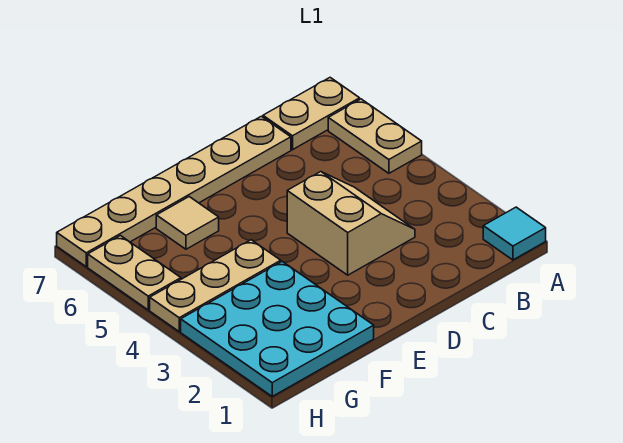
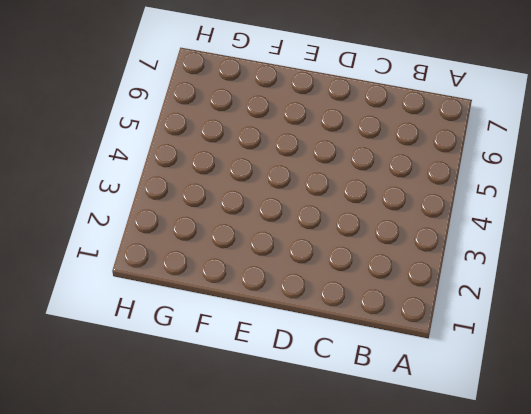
none -> cyan tile A1 level 1
none -> tan plate A5:A6 level 1

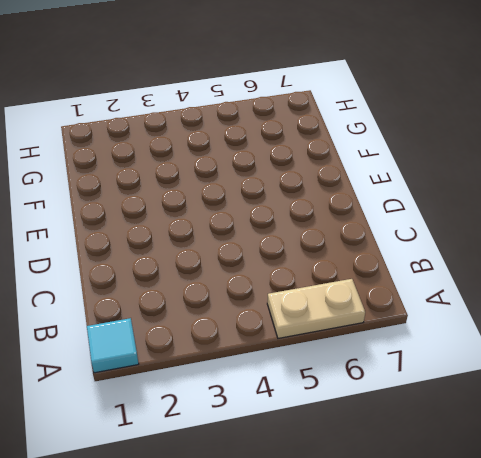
none -> tan plate A7:B7 level 1
none -> tan slope C3:D4 level 1 top D

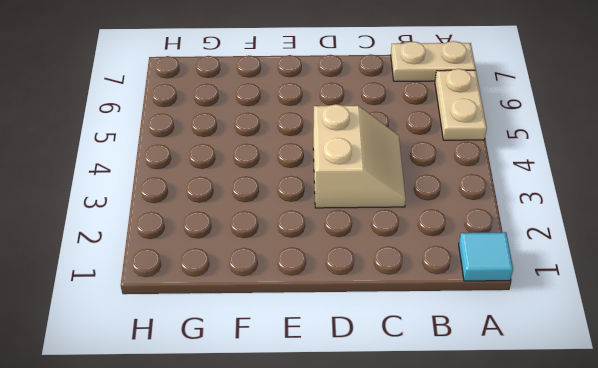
none -> tan plate C7:H7 level 1
none -> cyan plate F1:H3 level 1

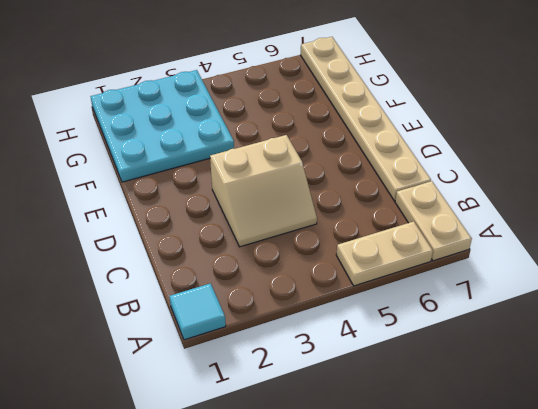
none -> tan plate F4:H4 level 1
none -> tan tile F6 level 1

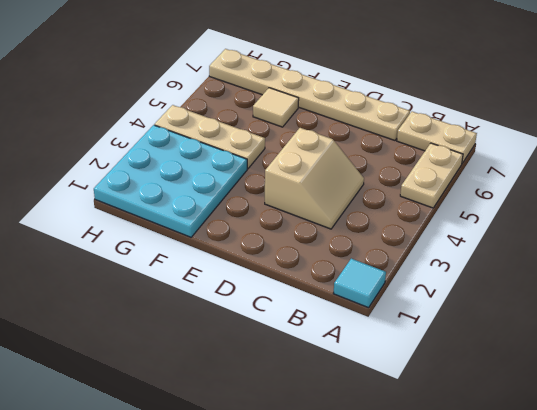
none -> tan plate H5:H6 level 1

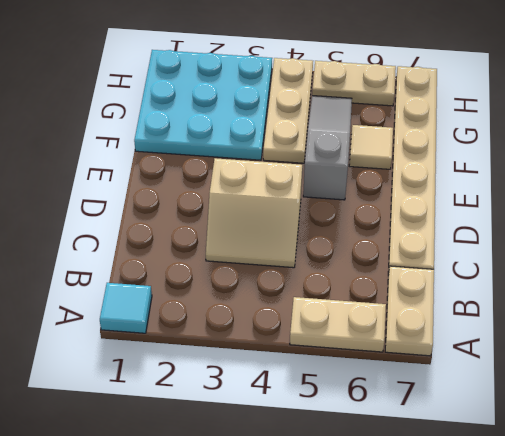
grey slope E5:G5 level 1 top E -> none

